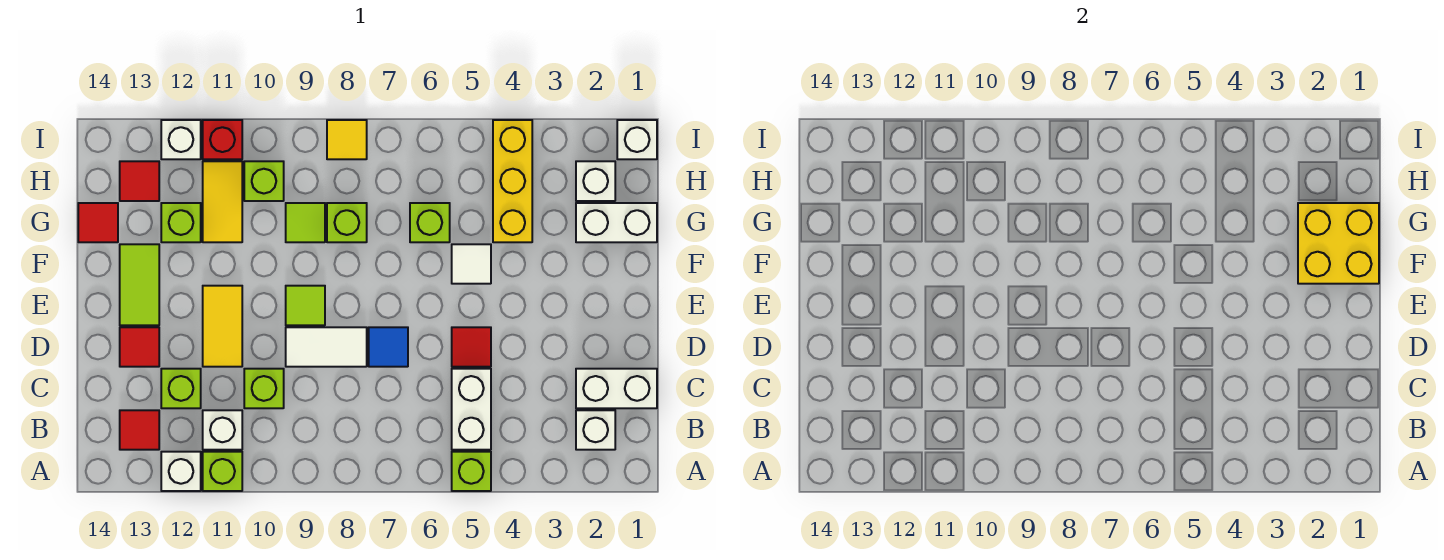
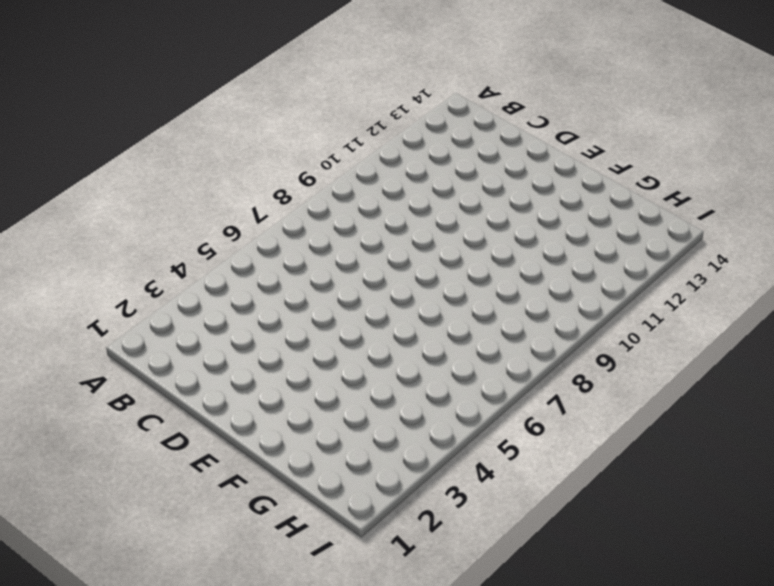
none -> lime brick A5 level 1
none -> lime brick A11 level 1
none -> white brick A12 level 1
none -> white brick B2 level 1

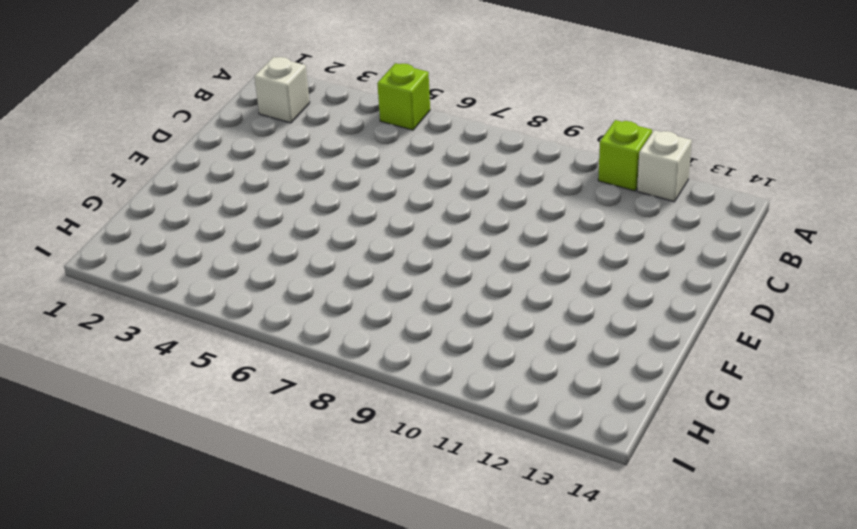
none -> white brick B5:C5 level 1
none -> white brick B11 level 1
none -> red tile B13 level 1
none -> white brick C1:C2 level 1

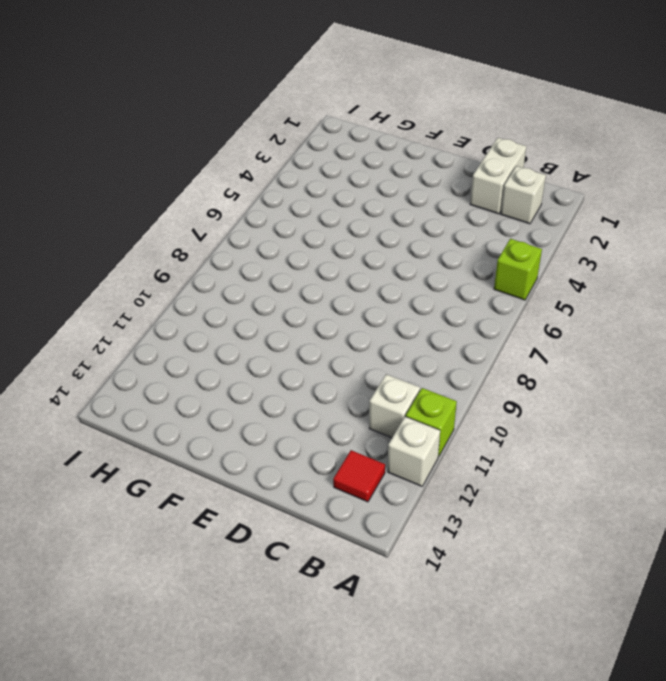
none -> white brick B5:C5 level 1
none -> lime brick C10 level 1
none -> lime brick C12 level 1
none -> red tile D5 level 1

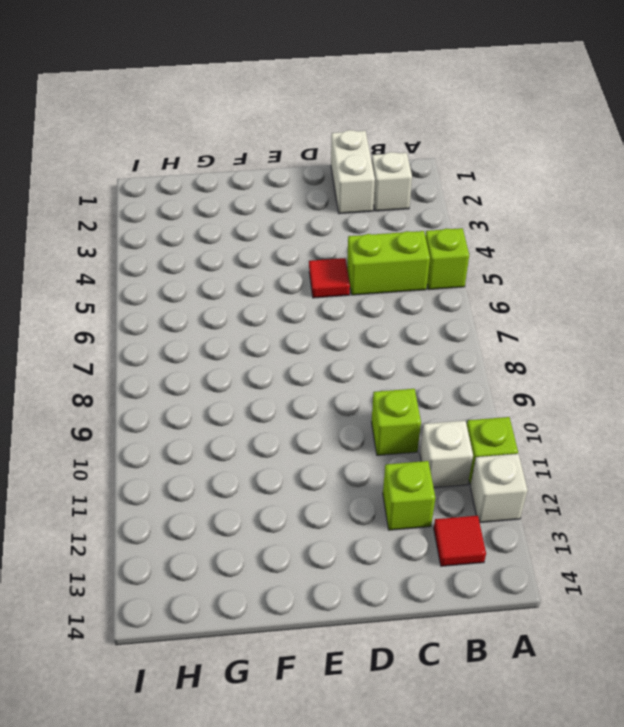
lime brick B5:C5 level 1 -> white brick B5:C5 level 1
none -> blue tile D7 level 1
none -> white tile D8:D9 level 1
none -> yellow tile D11:E11 level 1
none -> red tile D13 level 1

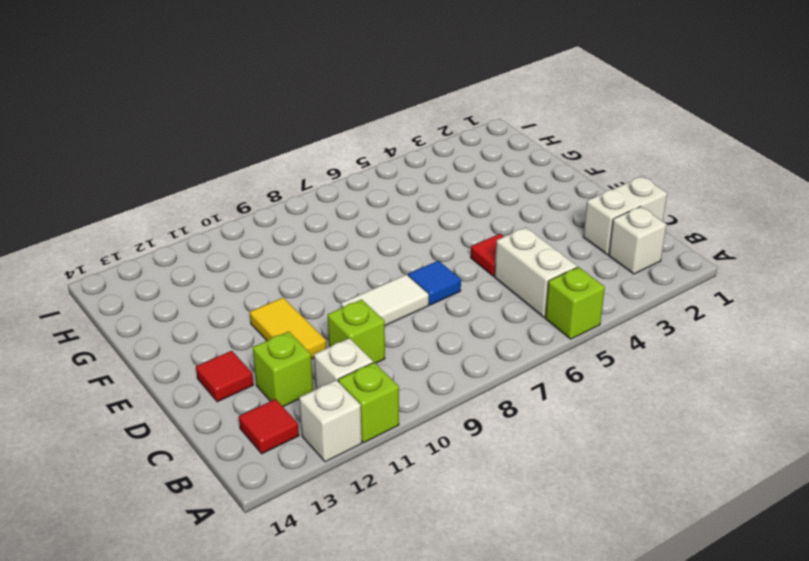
none -> lime tile E9 level 1
none -> lime tile E13:F13 level 1
none -> white tile F5 level 1
none -> white brick G1:G2 level 1

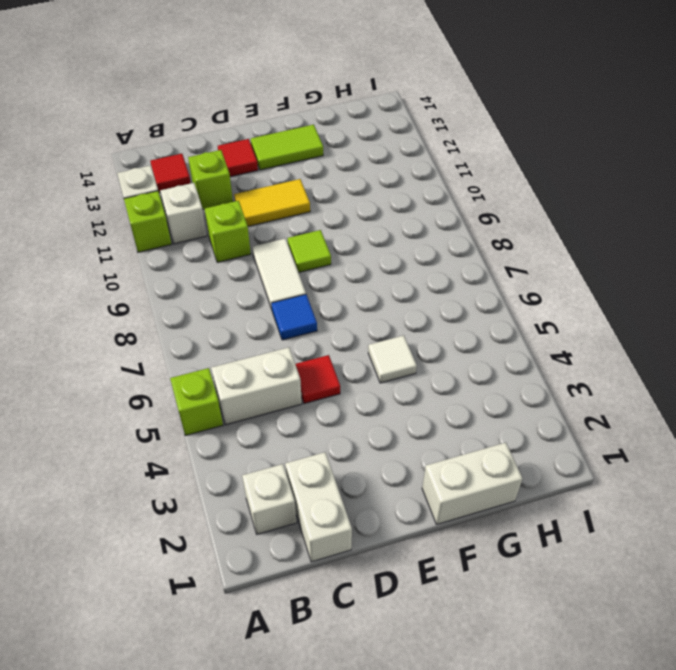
white brick F1:G1 level 1 -> white brick G1:G2 level 1
none -> yellow brick G4:I4 level 1
none -> lime brick G6 level 1
none -> lime brick G8 level 1
none -> lime tile G9 level 1

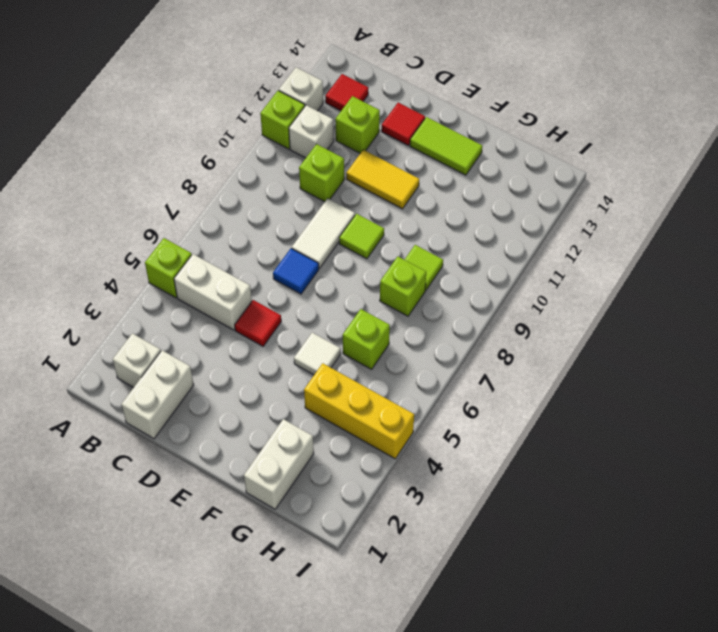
none -> yellow tile G11:H11 level 1
none -> lime brick G12 level 1
none -> red tile G14 level 1
none -> white brick H2 level 1

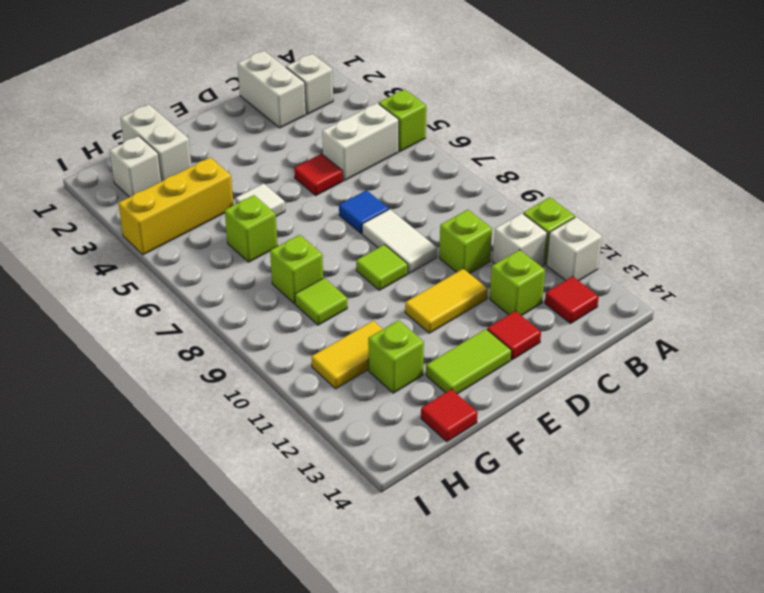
none -> lime brick H10 level 1
none -> red tile H13 level 1
none -> white brick I1 level 1
none -> yellow tile I8 level 1

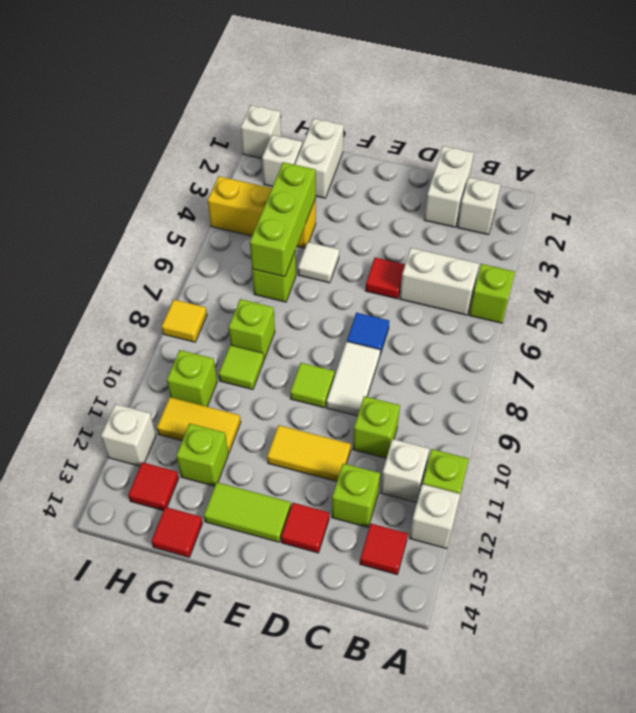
lime brick G4:G6 level 2 -> none
none -> red brick I11 level 1
none -> yellow brick F1:G2 level 2

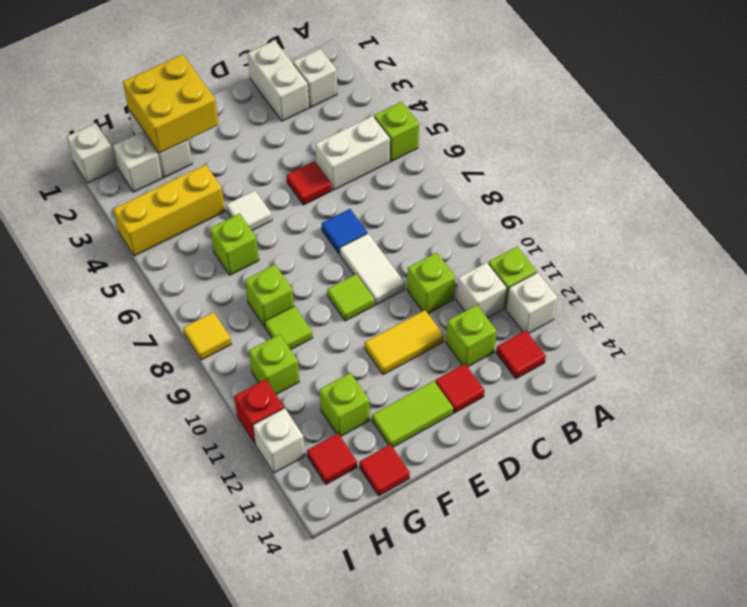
none -> yellow tile G11:H11 level 1

